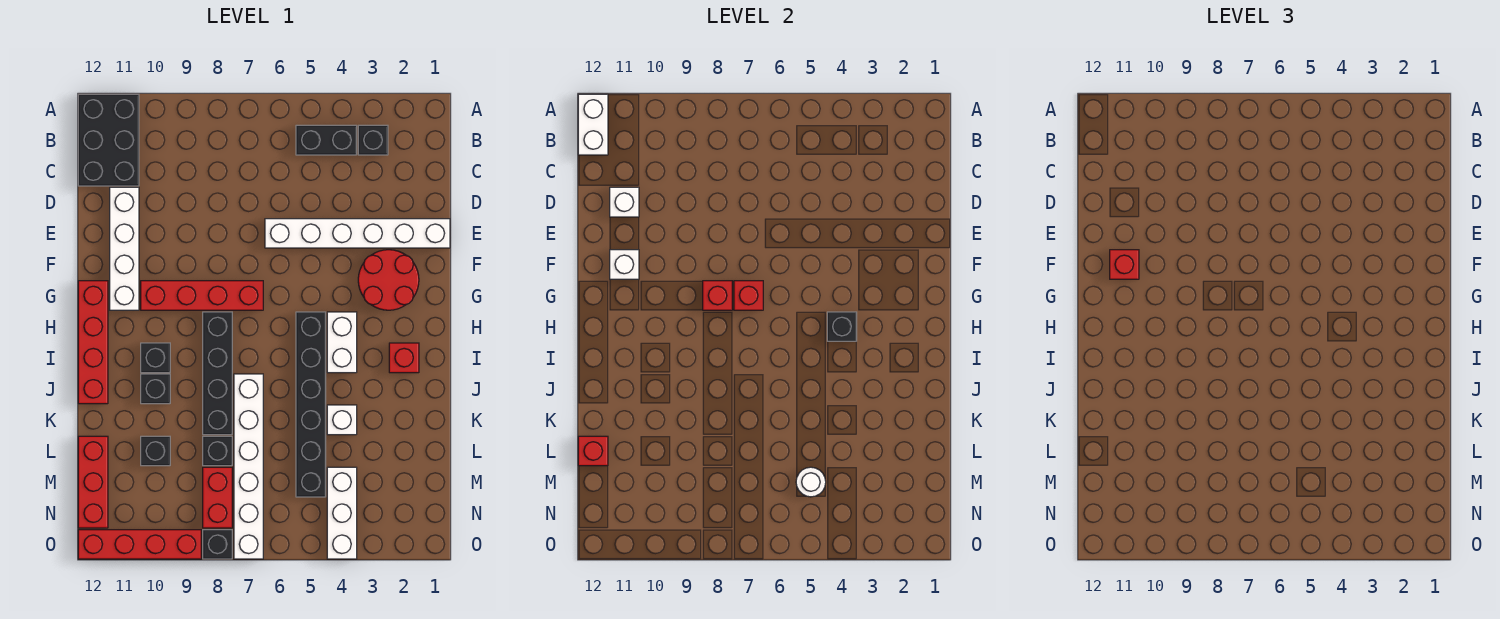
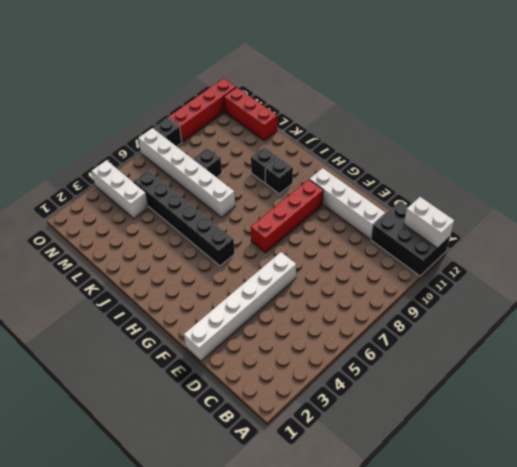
none -> black brick B3 level 1
none -> black brick B4:B5 level 1
none -> red round brick F2:G3 level 1
none -> red brick G12:J12 level 1

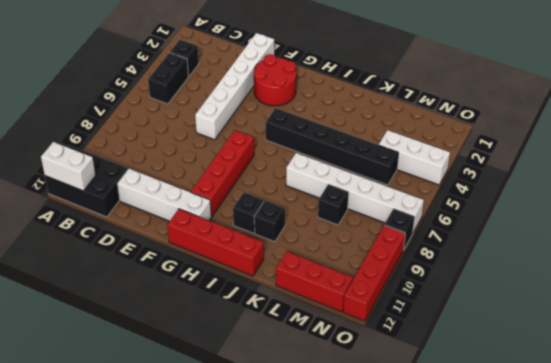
none -> white brick H4:I4 level 1
none -> black brick H8:K8 level 1
none -> red brick I2 level 1
none -> white brick K4 level 1

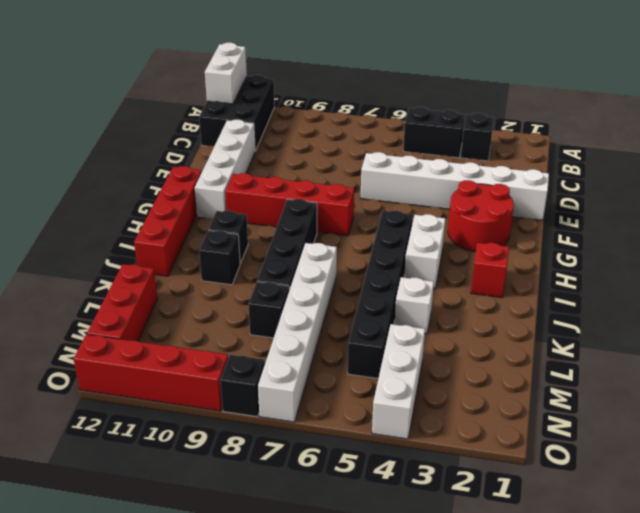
none -> black brick L10 level 1
none -> red brick M8:N8 level 1
none -> white brick D11 level 2
none -> white brick F11 level 2

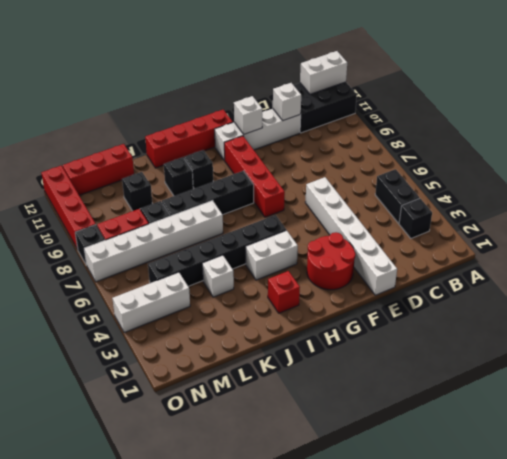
none -> red brick G7 level 2
none -> red brick G8 level 2
none -> black brick H4 level 2
none -> red brick L12 level 2

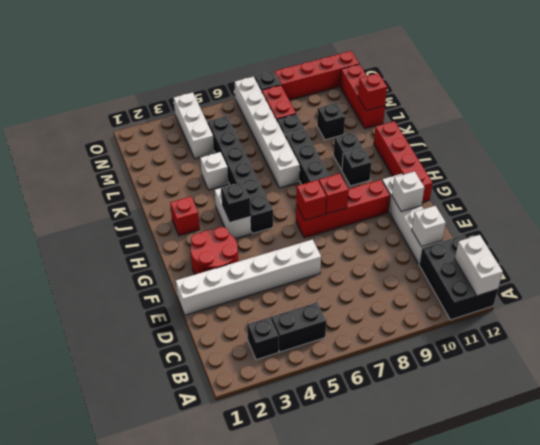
none -> white round brick M5 level 2
none -> red brick F11 level 3

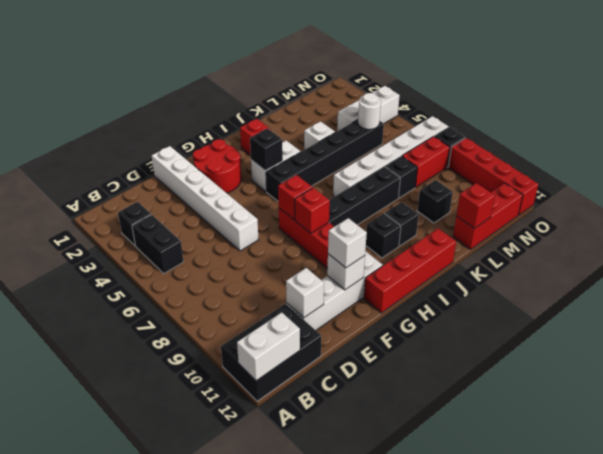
white brick F11 level 3 -> red brick F11 level 3

